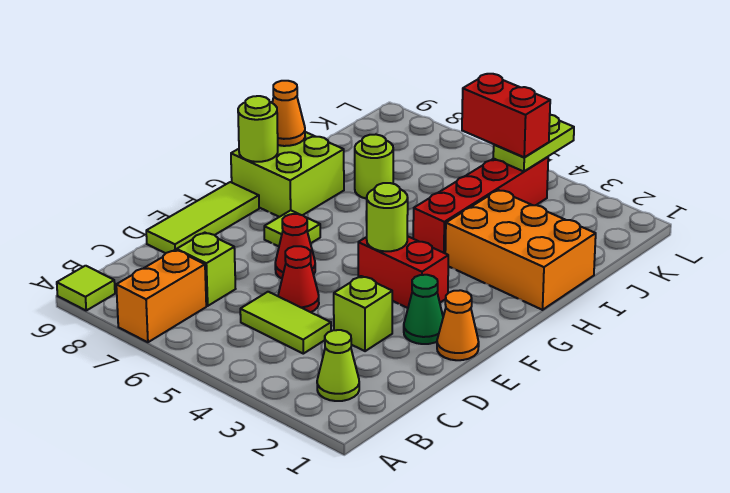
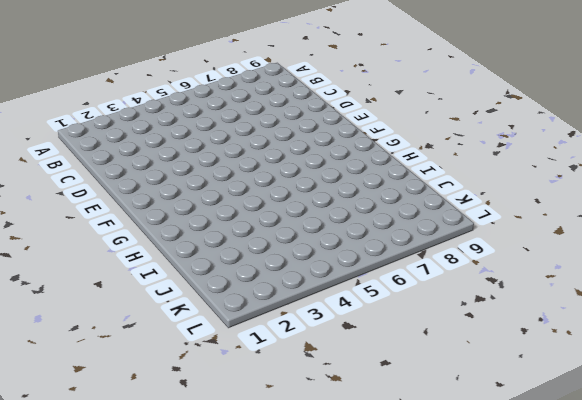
none -> orange brick A7:B7 level 1
none -> lime tile A9 level 1
none -> lime cone B2 level 1

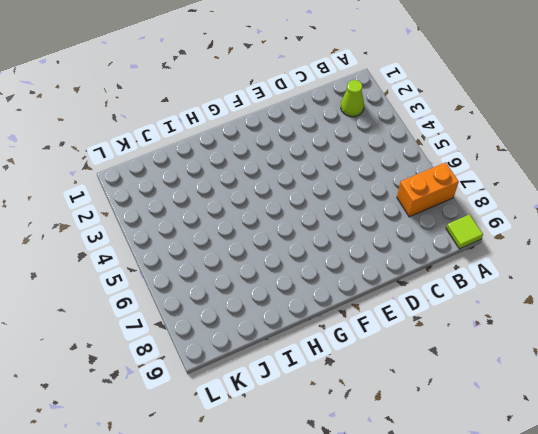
none -> lime tile C4:C5 level 1
none -> lime brick C7 level 1
none -> lime brick D3 level 1

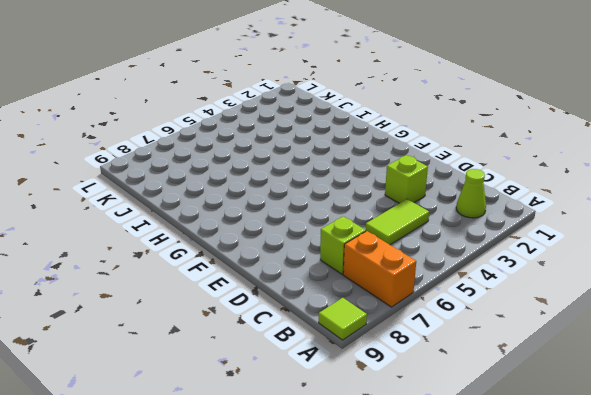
none -> red cone D5 level 1
none -> lime tile D9:F9 level 1
none -> orange cone E1 level 1

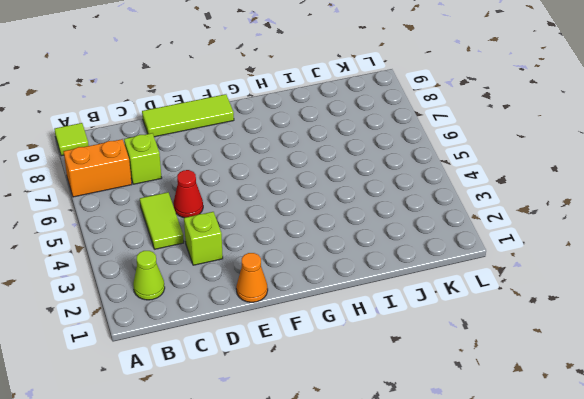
none -> green cone E2 level 1
none -> red cone E6 level 1
none -> red brick F3:F4 level 1

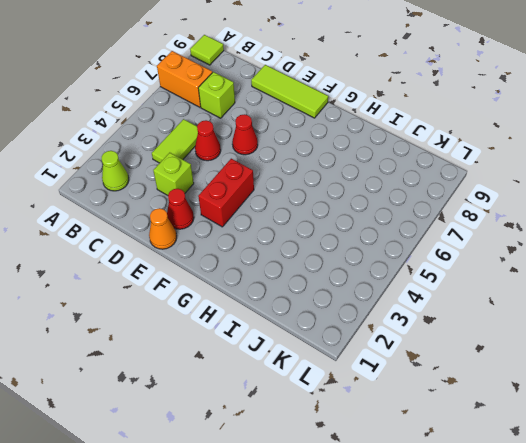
red cone E2 level 1 -> green cone E2 level 1
none -> lime tile F7 level 1
none -> lime brick G8:H9 level 1
none -> orange brick H1:I3 level 1

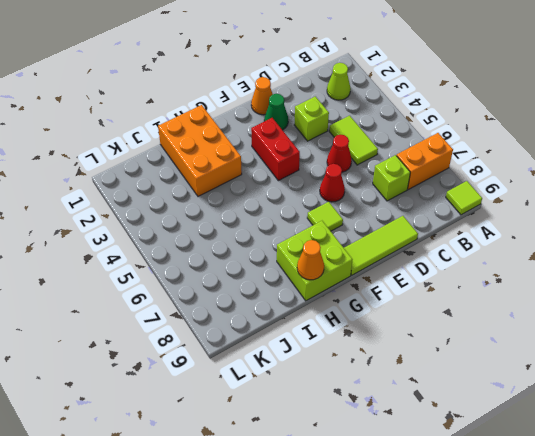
none -> red brick H4:K4 level 1
none -> lime round brick I7 level 1
none -> lime round brick F4 level 2

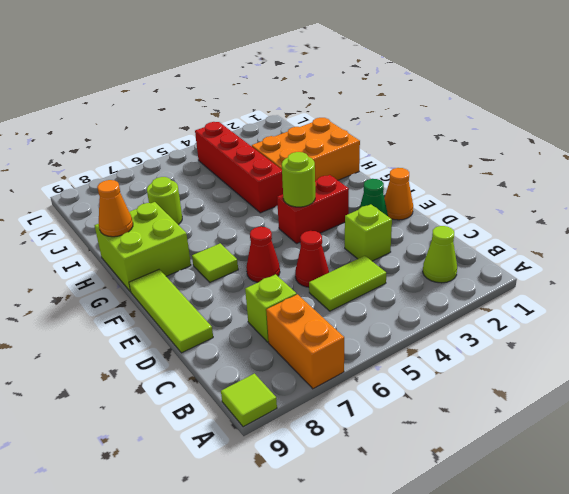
none -> lime round brick G9 level 2
none -> lime plate K4:L4 level 2
none -> red brick K4:K5 level 3

